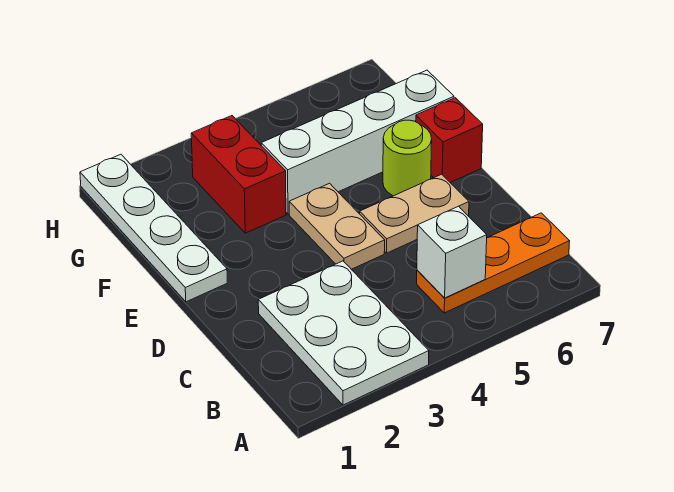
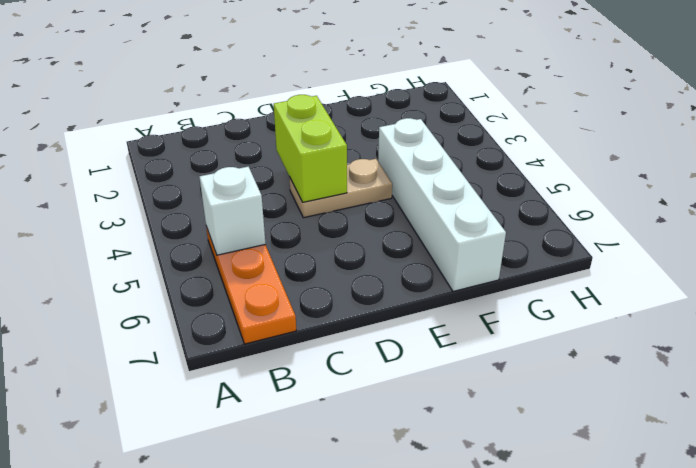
lime brick D3:D4 level 2 -> none
none -> white plate A2:C3 level 1
none -> tan plate D5:D6 level 1

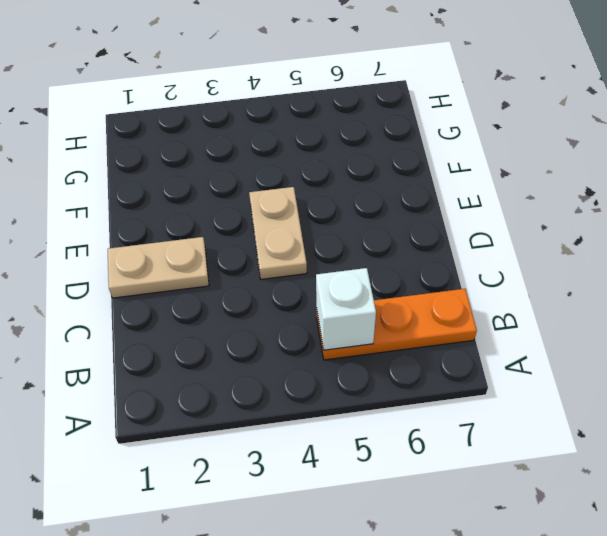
tan plate D1:D2 level 1 -> tan plate D5:D6 level 1
none -> white plate A2:C3 level 1
none -> white plate E1:H1 level 1

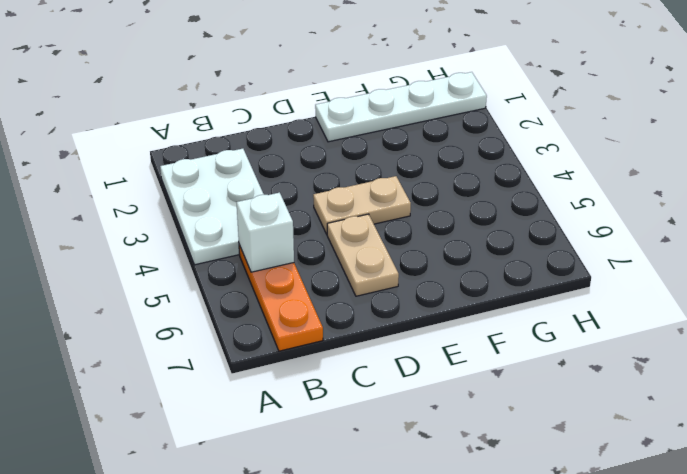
white plate A2:B4 level 1 -> white plate A2:C3 level 1
none -> lime round brick E6 level 1
none -> red brick E7 level 1

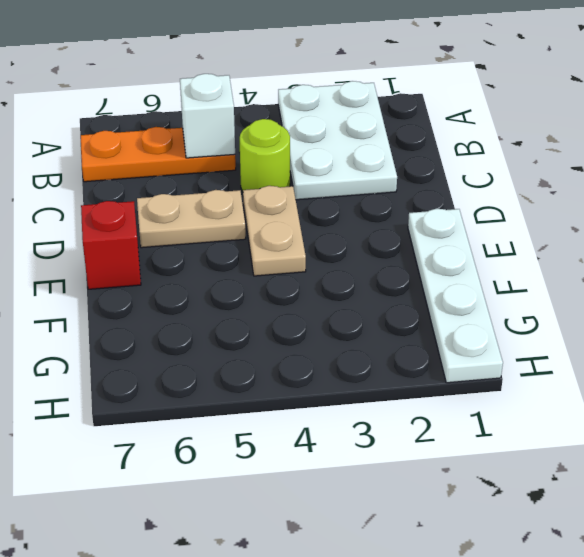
lime round brick C4 level 1 -> lime round brick E6 level 1
none -> red brick F3:G3 level 1
none -> white brick F4:F7 level 1

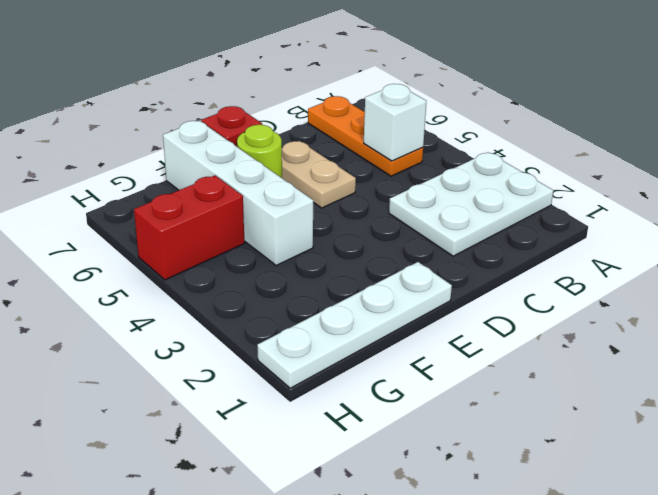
red brick G5:H5 level 1 -> red brick F3:G3 level 1
none -> tan plate D4:E4 level 1

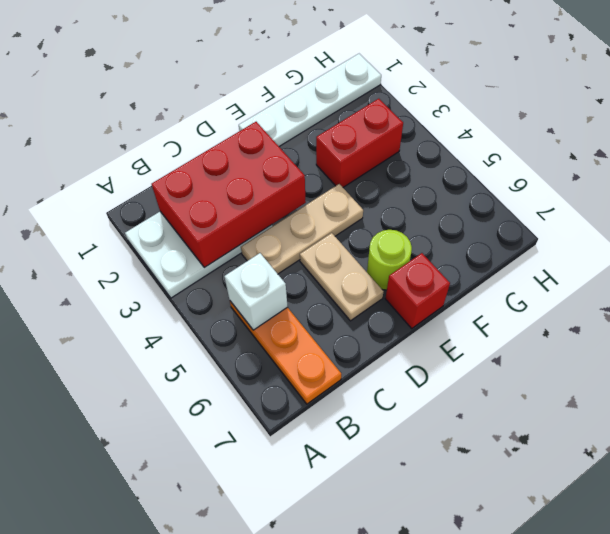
red brick B2:D3 level 2 -> none
tan plate C4:E4 level 1 -> tan plate D4:E4 level 1
none -> white brick F4:F7 level 1

